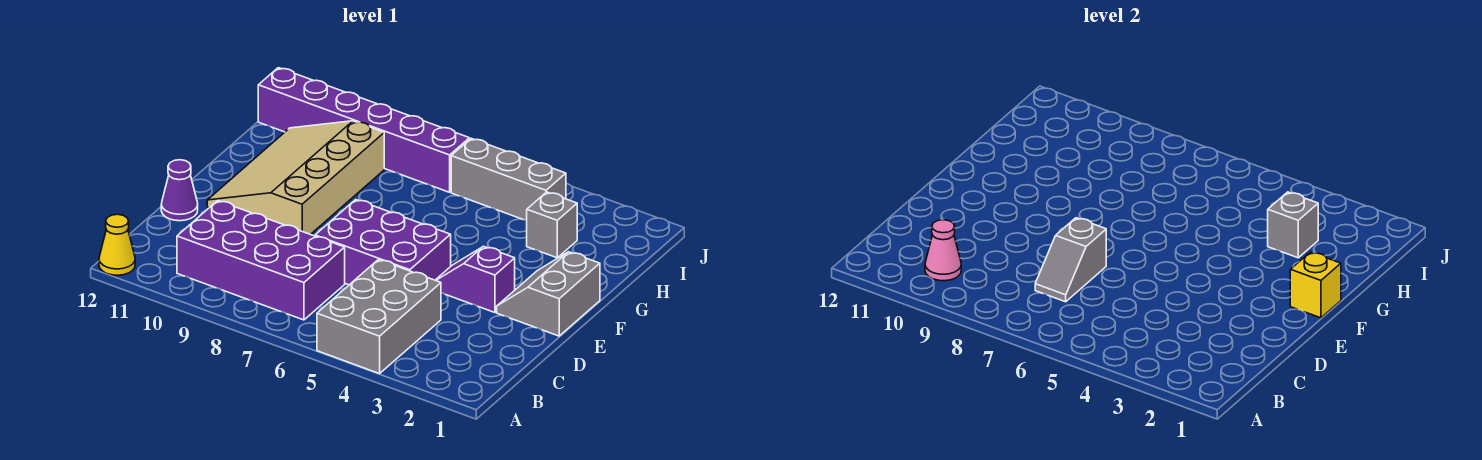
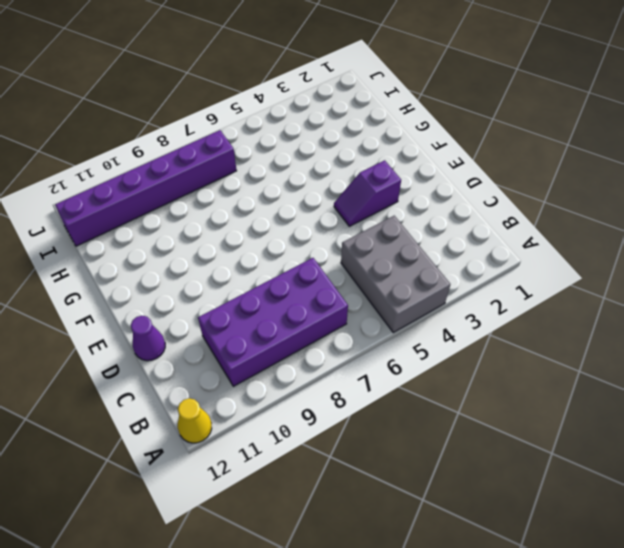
none -> purple brick D5:E7 level 1
none -> grey slope E1:F2 level 1 top 1
none -> tan slope E9:H11 level 1 top 9

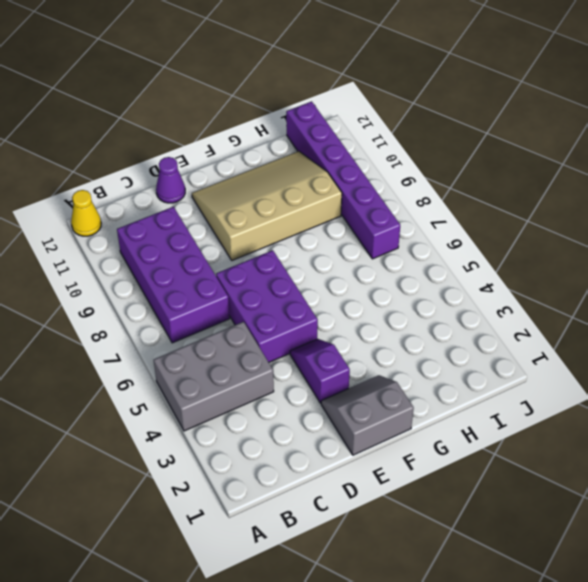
none -> grey brick H3 level 1
none -> grey brick I4:I6 level 1
none -> pink cone B10 level 2

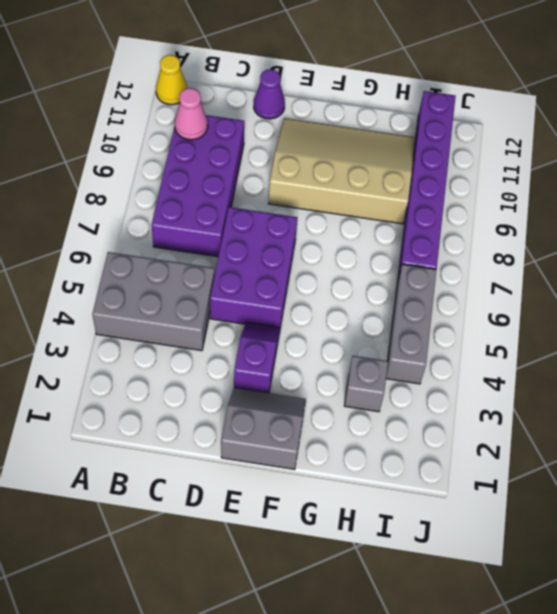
none -> grey slope C7:D7 level 2 top D
none -> yellow brick F1 level 2
none -> grey brick H3 level 2

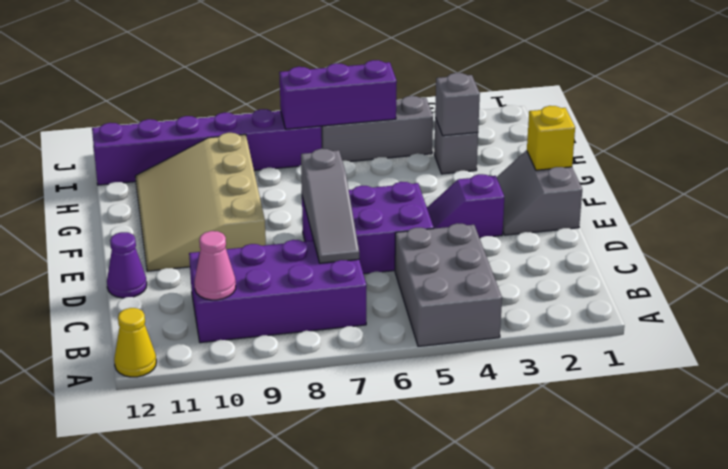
grey slope C7:E7 level 2 top E -> grey slope C7:D7 level 2 top D
purple brick I5:I7 level 2 -> none

